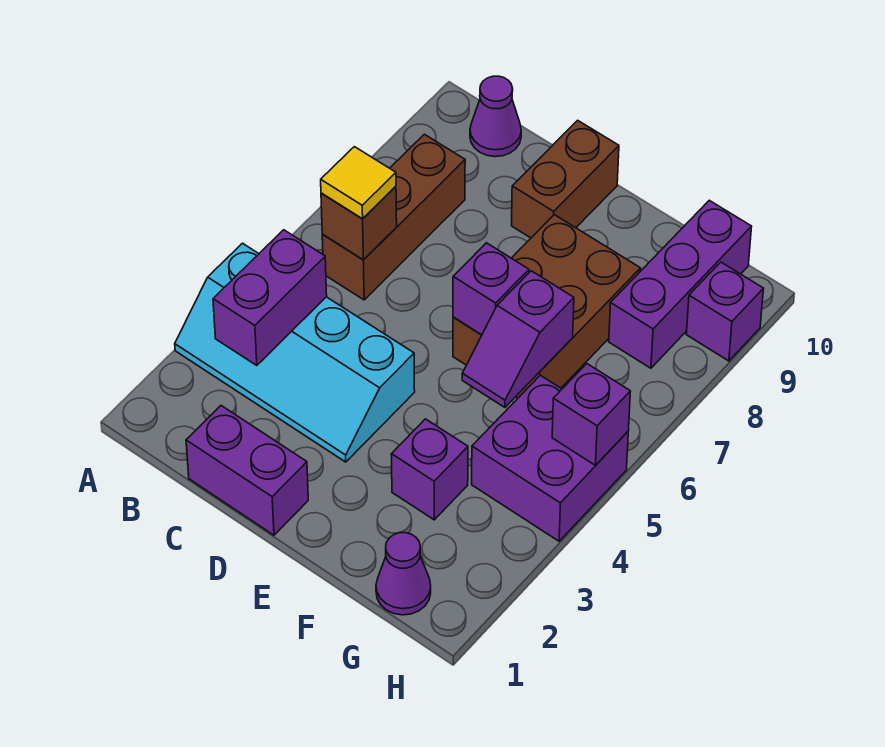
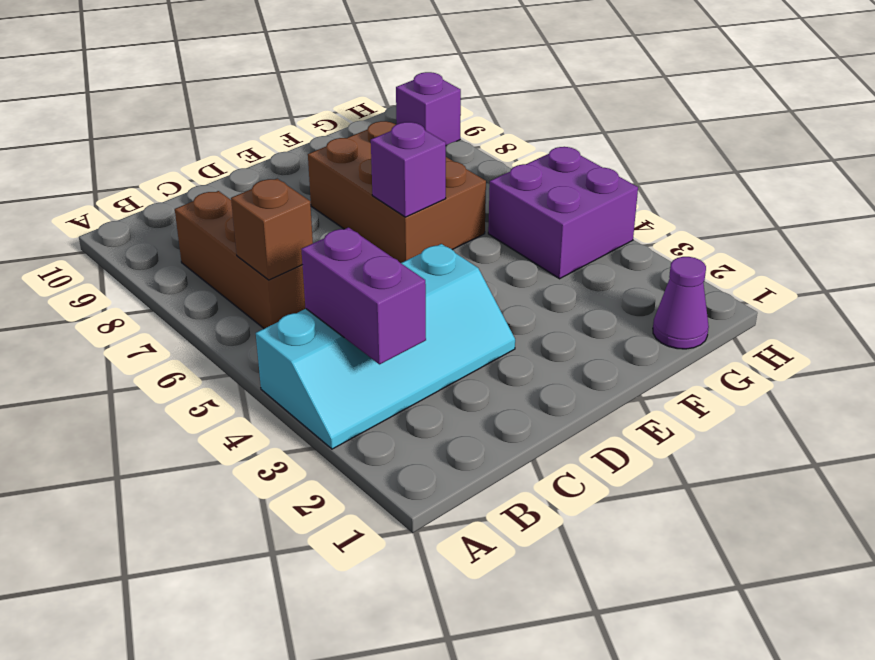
none -> purple cone B10 level 1
none -> purple brick C1:D1 level 1
none -> brown brick D9:D10 level 1

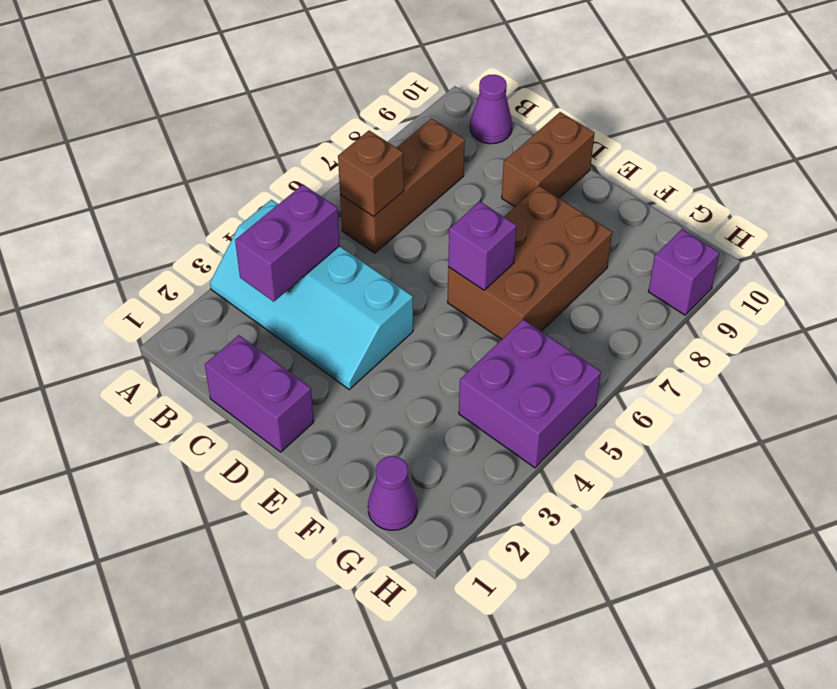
none -> purple brick F3 level 1
none -> purple brick G8:G10 level 1
none -> purple slope F5:F6 level 2 top 6

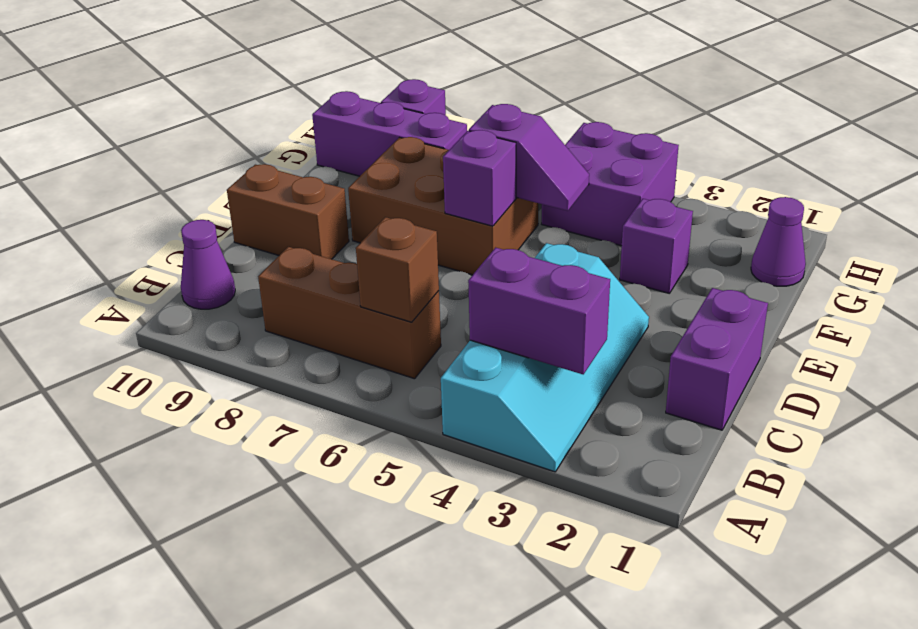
none -> purple brick H5 level 2
none -> yellow tile B6 level 3

